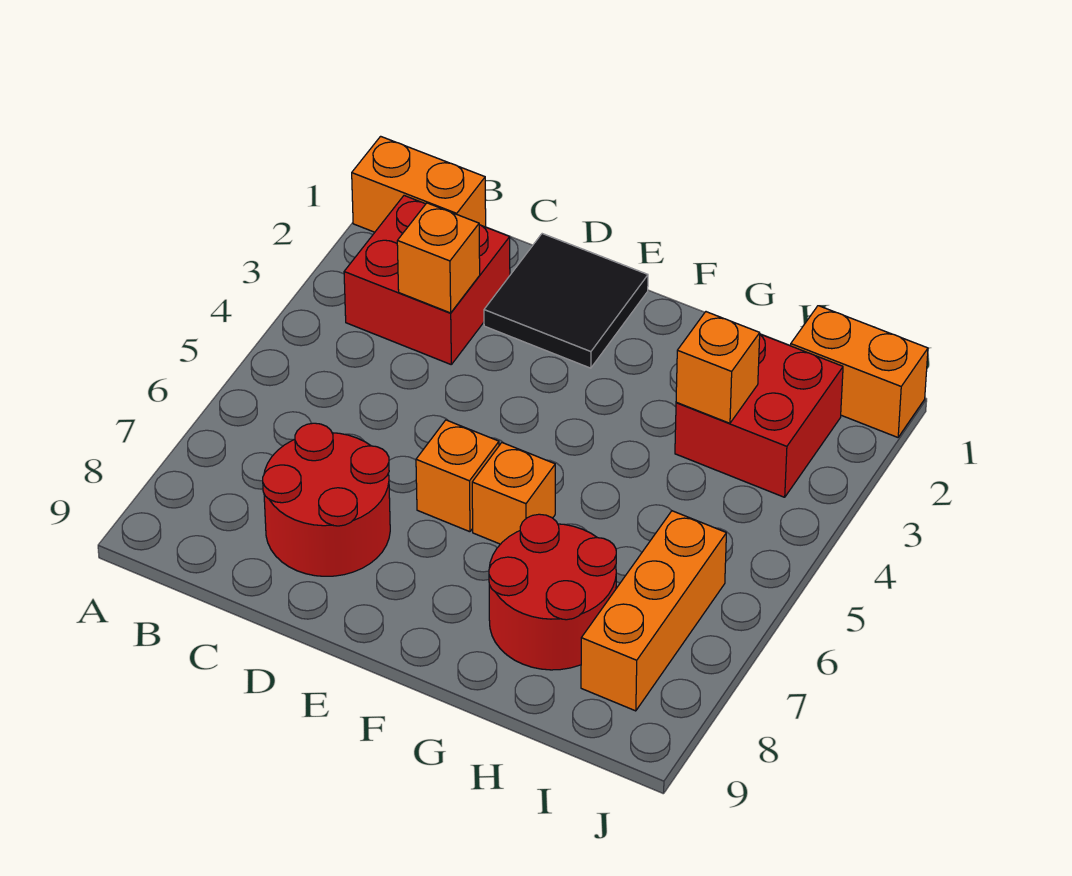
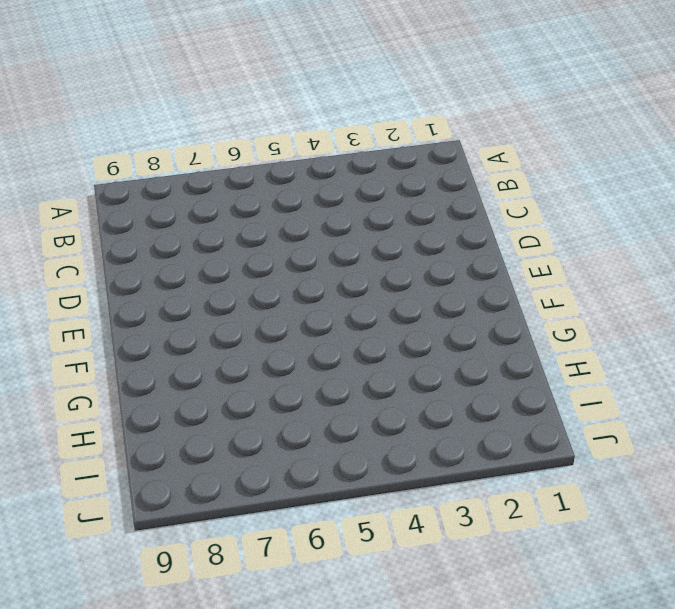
none -> orange brick A1:B1 level 1
none -> red brick B2:C3 level 1
none -> red round brick C7:D8 level 1

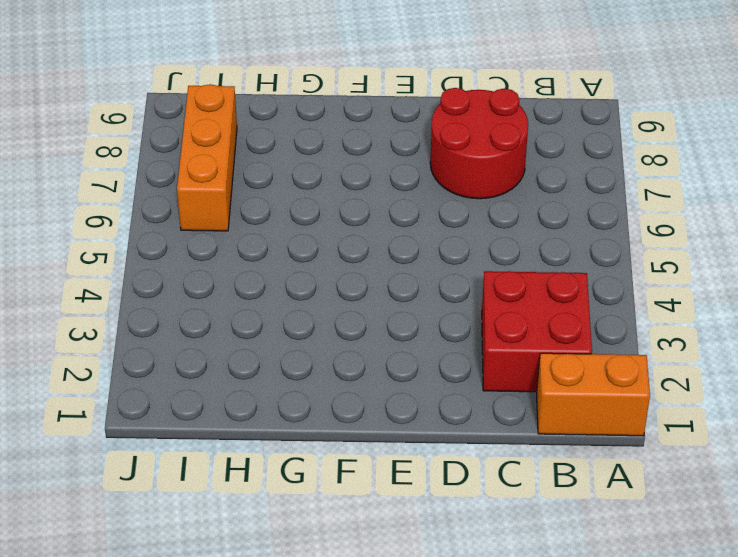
none -> black tile D1:E2 level 1
none -> orange brick E6 level 1
none -> orange brick F6 level 1

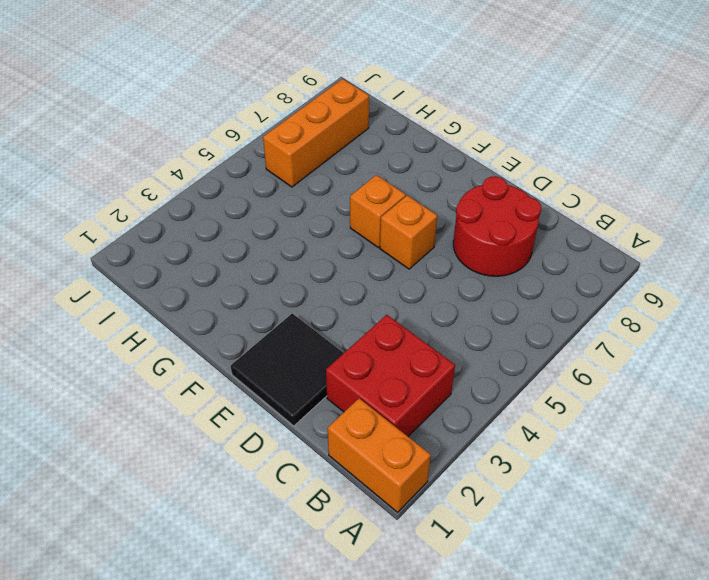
none -> red round brick G7:H8 level 1
none -> red brick H2:I3 level 1
none -> orange brick I1:J1 level 1

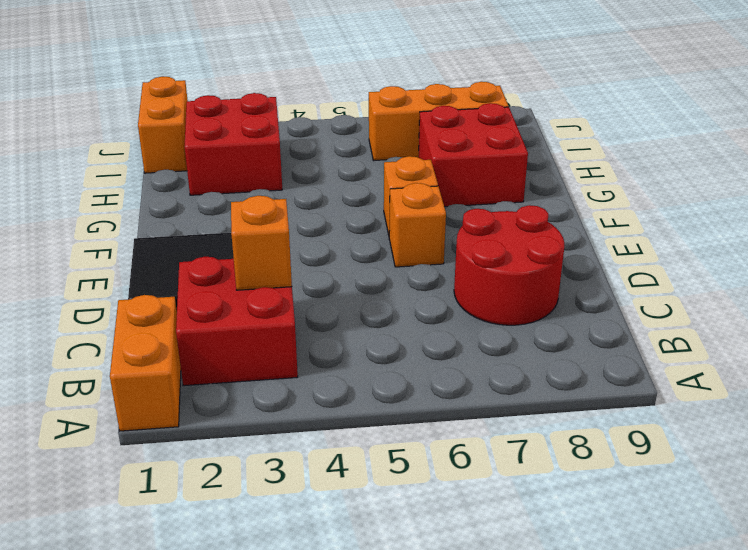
red brick G7:H8 level 1 -> red round brick G7:H8 level 1
none -> orange brick H3 level 2

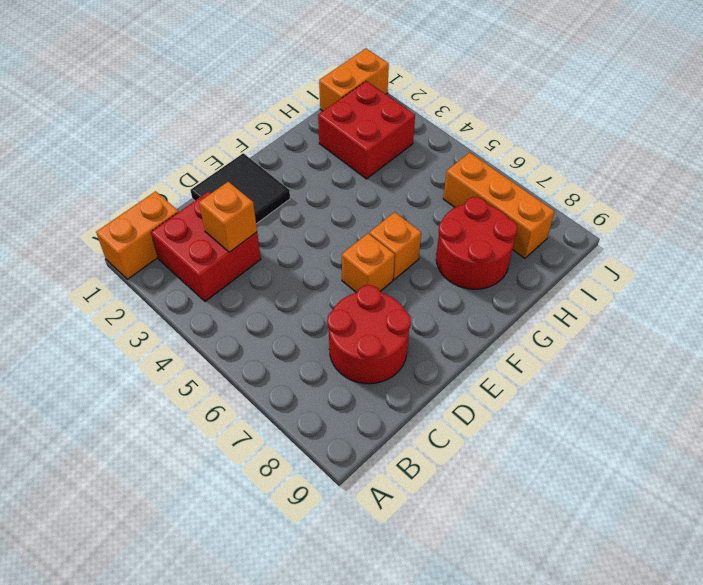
none -> orange brick H3 level 2

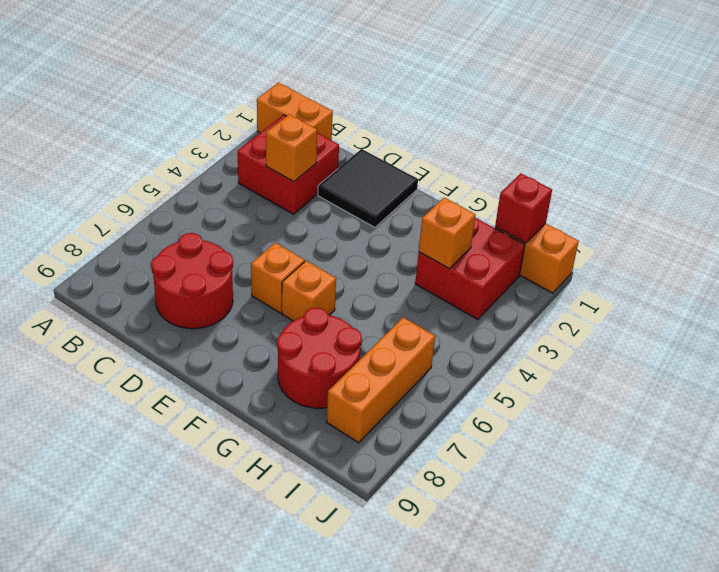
red brick I1 level 2 -> none

